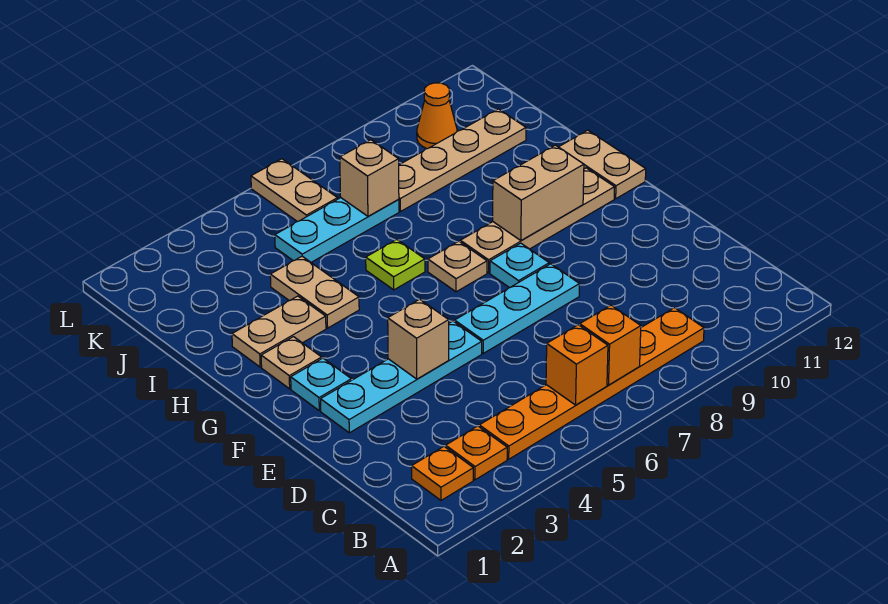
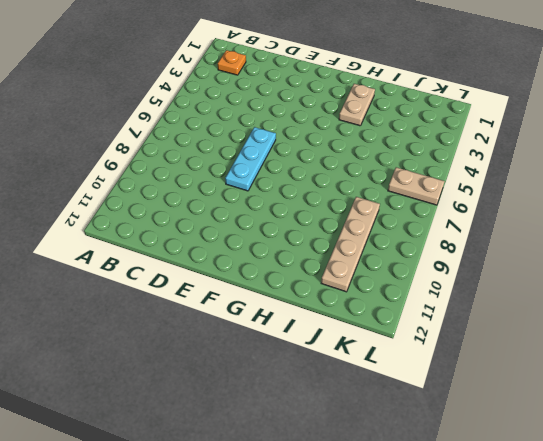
none -> orange plate B3 level 1
none -> orange plate B4:B9 level 1
none -> cyan plate E2:E5 level 1

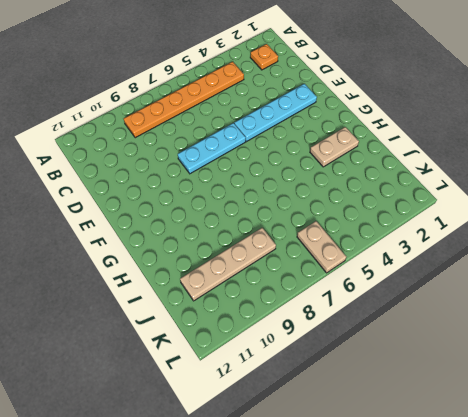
none -> orange plate B3 level 1
none -> cyan plate F2 level 1
none -> cyan plate F8 level 1

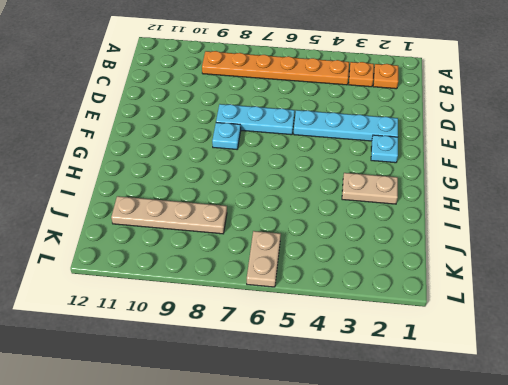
none -> tan plate G2 level 1
none -> tan plate G7 level 1
none -> tan plate G8:G11 level 1

